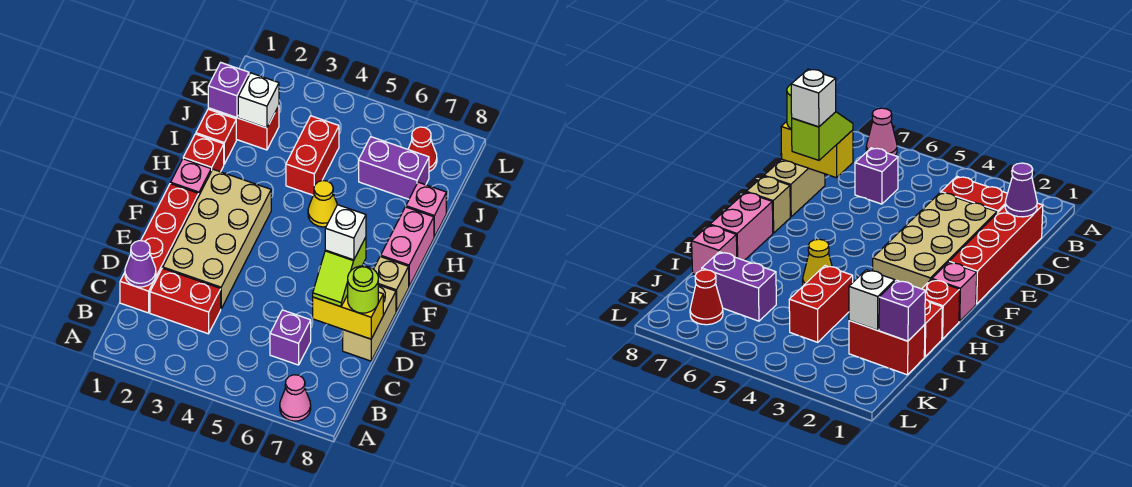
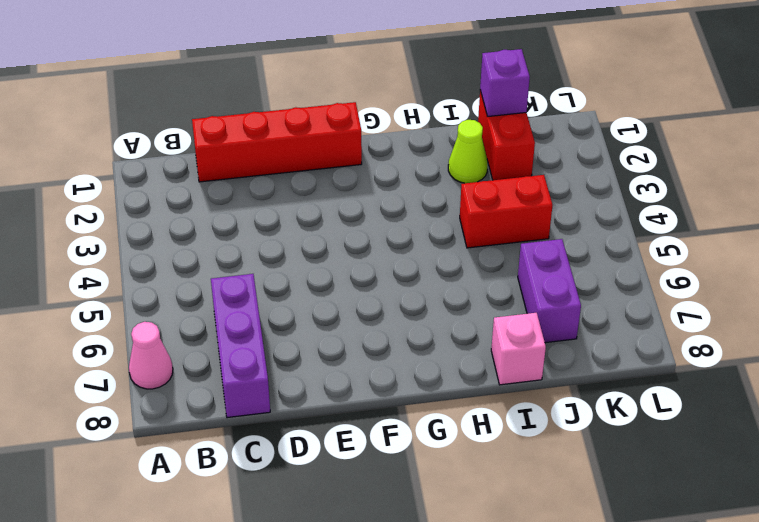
purple brick C6:C8 level 1 -> purple brick C6 level 1
lime cone I2 level 1 -> none
none -> red brick C2:C3 level 1
none -> tan brick D2:G3 level 1
none -> tan brick D8:E8 level 1

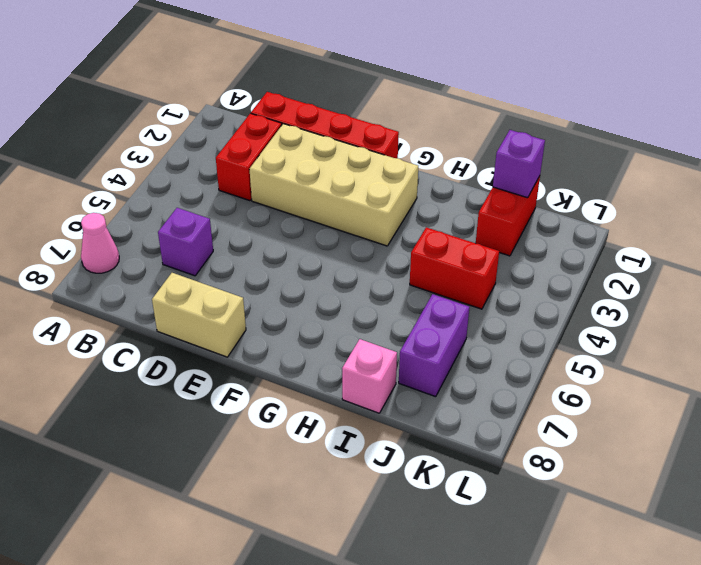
none -> tan brick F8 level 1
none -> pink brick G1 level 1
none -> pink brick G8:H8 level 1

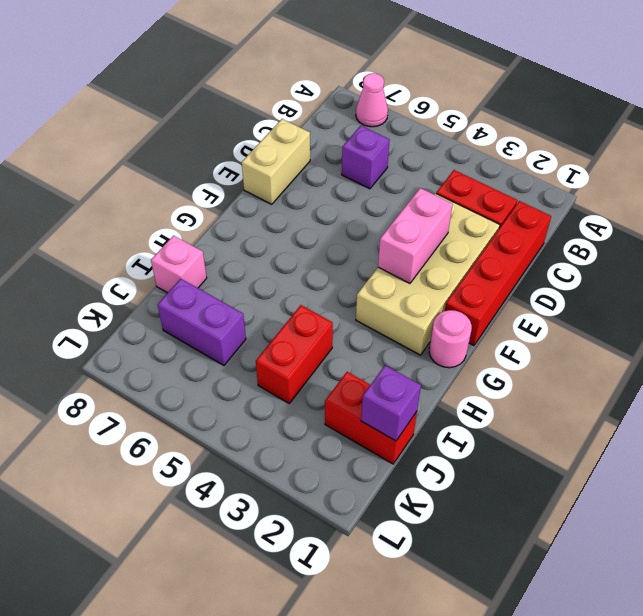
pink brick E3:F3 level 2 -> pink brick G8:H8 level 1
pink round brick G1 level 1 -> pink brick G1 level 1
none -> tan brick F8 level 1
none -> red brick H1 level 1
none -> yellow cone H5 level 1

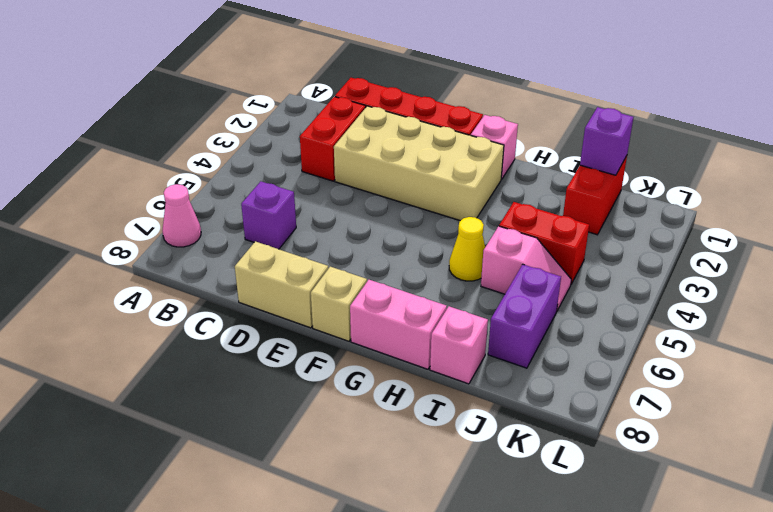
pink slope I5:J5 level 1 top I -> none
none -> red brick H1 level 1
none -> red brick I1 level 1
none -> red cone K7 level 1

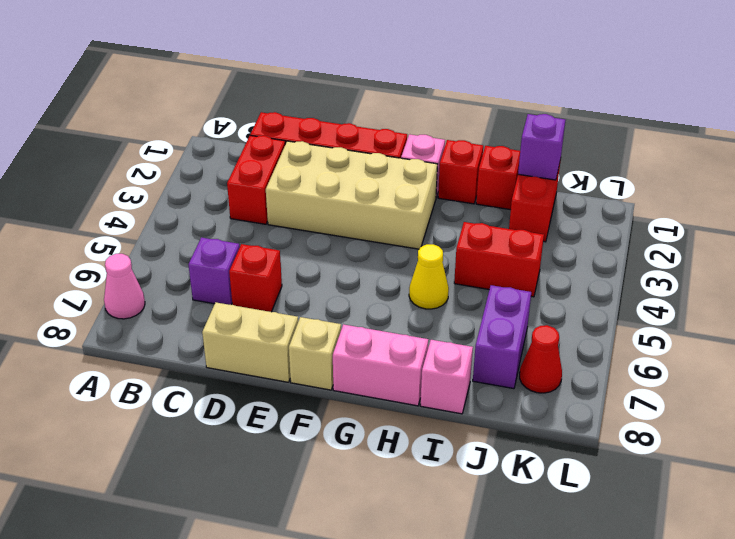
red brick D6 level 1 -> none
none -> purple cone C1 level 2
none -> yellow brick D7:D8 level 2
none -> white brick J2 level 2

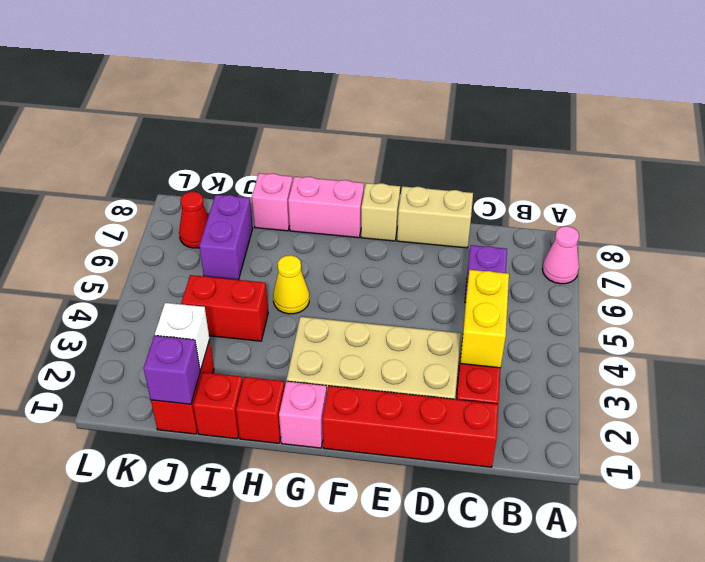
yellow brick C3:C4 level 2 -> yellow brick D7:D8 level 2
none -> purple cone C1 level 2
none -> lime slope D7:E7 level 3 top E
none -> lime round brick D8 level 3

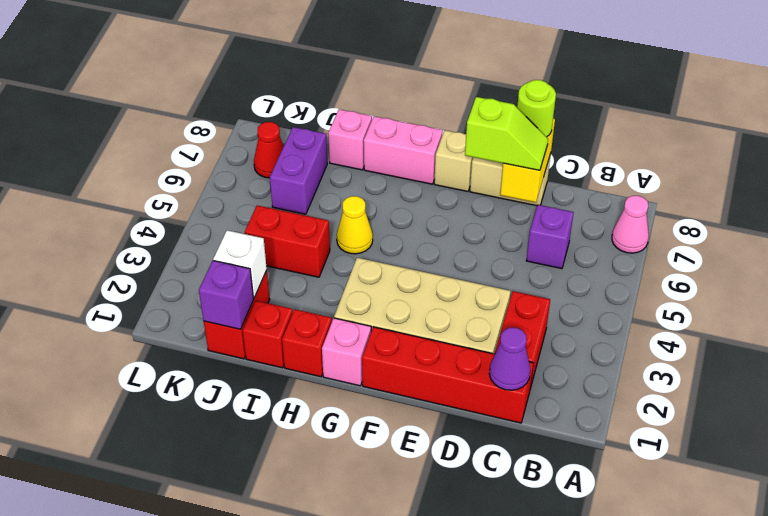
none -> white brick E7 level 4

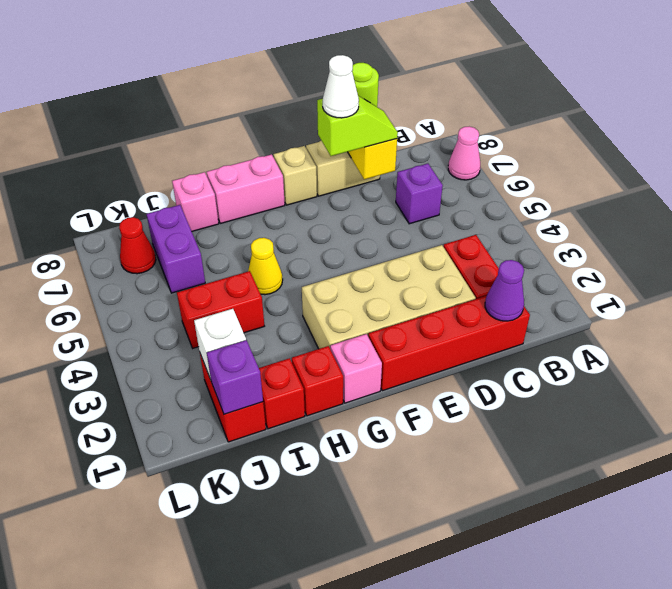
white cone E7 level 4 -> white brick E7 level 4

